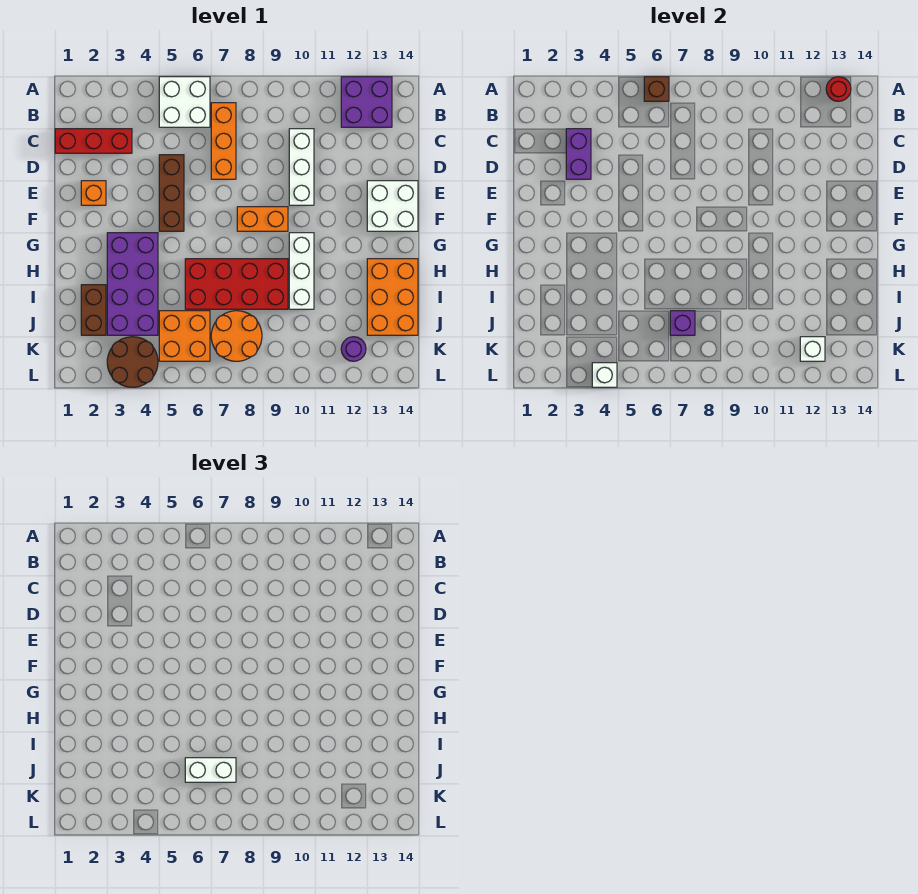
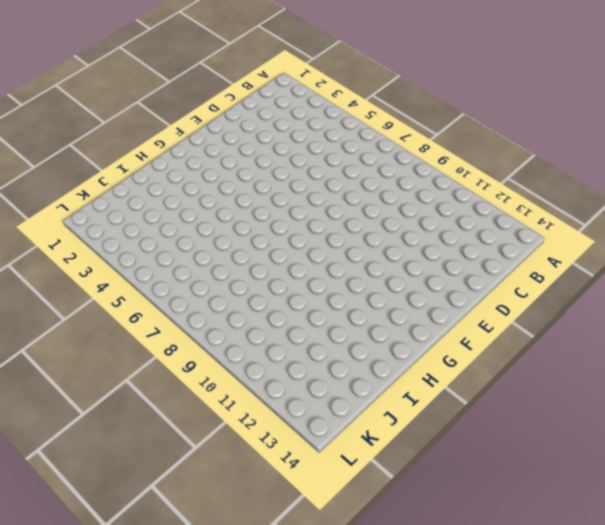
none -> white brick A5:B6 level 1
none -> purple brick A12:B13 level 1
none -> orange brick B7:D7 level 1

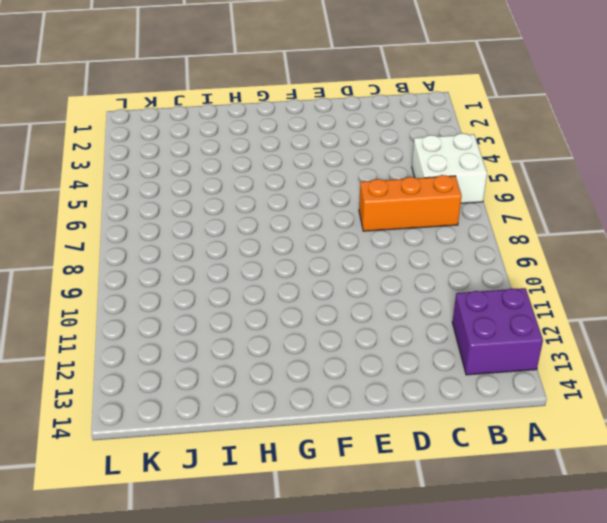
none -> red brick C1:C3 level 1
none -> white brick C10:E10 level 1
none -> brown brick D5:F5 level 1

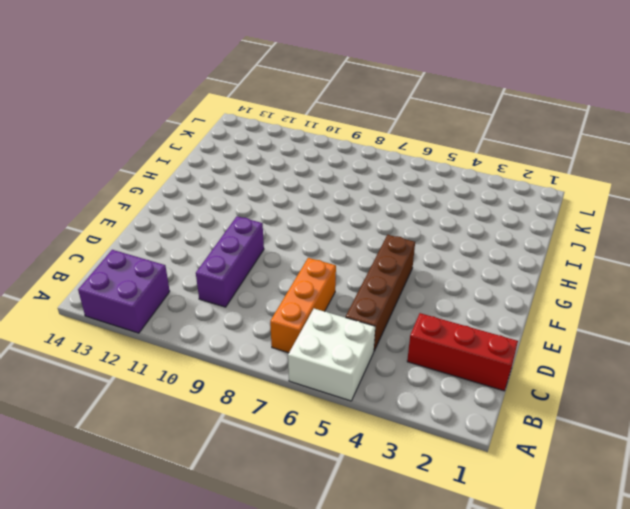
brown brick C5:F5 level 1 -> brown brick D5:F5 level 1
purple brick C10:E10 level 1 -> white brick C10:E10 level 1
none -> orange brick E2 level 1
none -> white brick E13:F14 level 1
none -> orange brick F8:F9 level 1

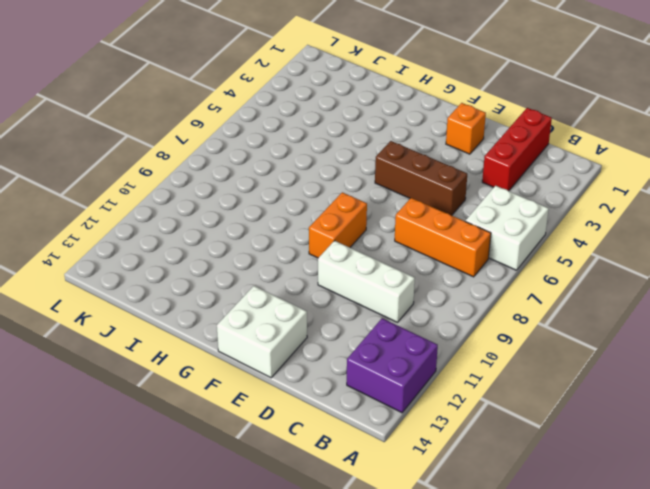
none -> purple brick G3:J4 level 1
none -> white brick G10:I10 level 1
none -> red brick H6:I9 level 1

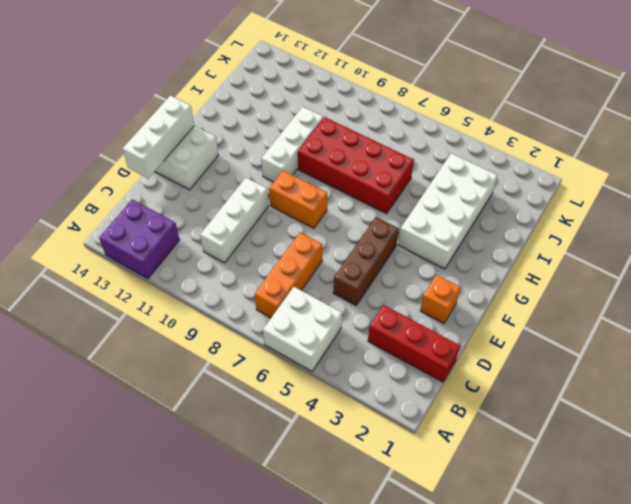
white brick D14:F14 level 2 -> none
white brick G3:J4 level 1 -> purple brick G3:J4 level 1
none -> orange brick H13:J14 level 1
none -> brown brick I2:J2 level 1
none -> orange brick J5:K6 level 1

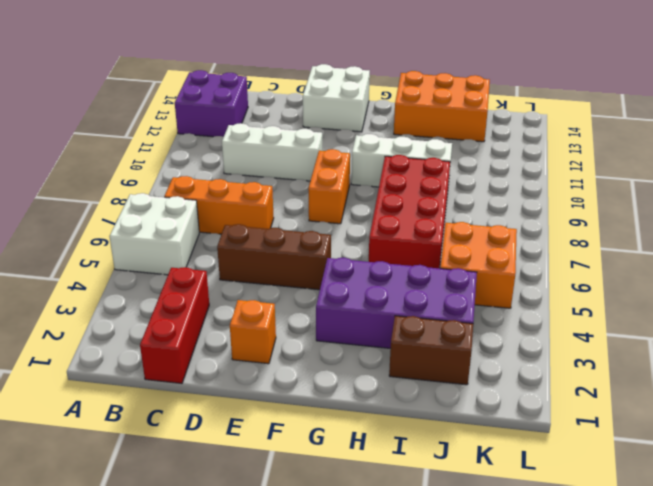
none -> orange round brick J7:K8 level 1
none -> brown round brick K3:L4 level 1
none -> purple round brick K12 level 1

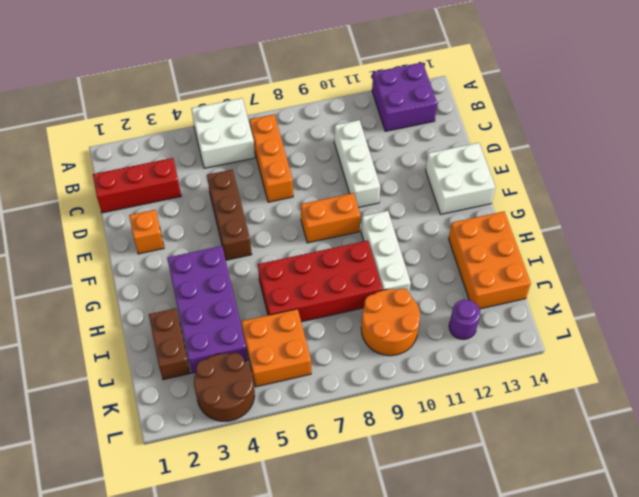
orange round brick J9:K10 level 1 -> orange round brick J7:K8 level 1
none -> brown brick A6 level 2
none -> red round brick A13 level 2
none -> purple brick C3:D3 level 2

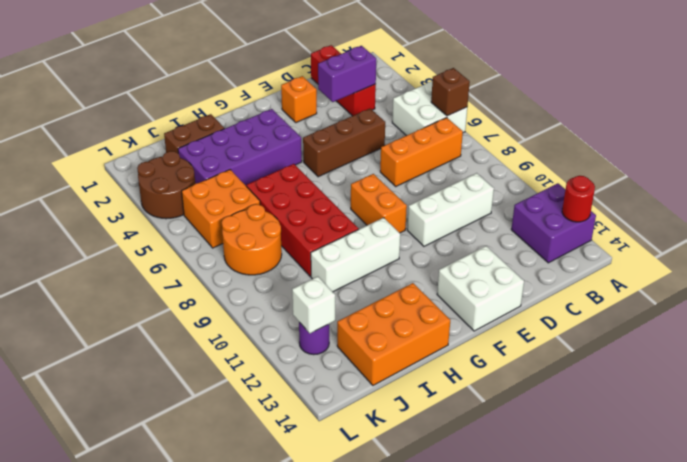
none -> purple brick J7 level 2
none -> white brick L4 level 2
none -> white brick J6:J7 level 3

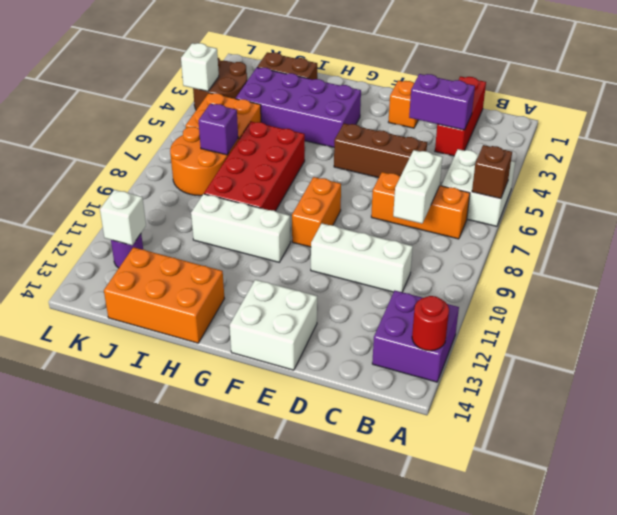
white brick C7:C8 level 2 -> white brick J6:J7 level 3

